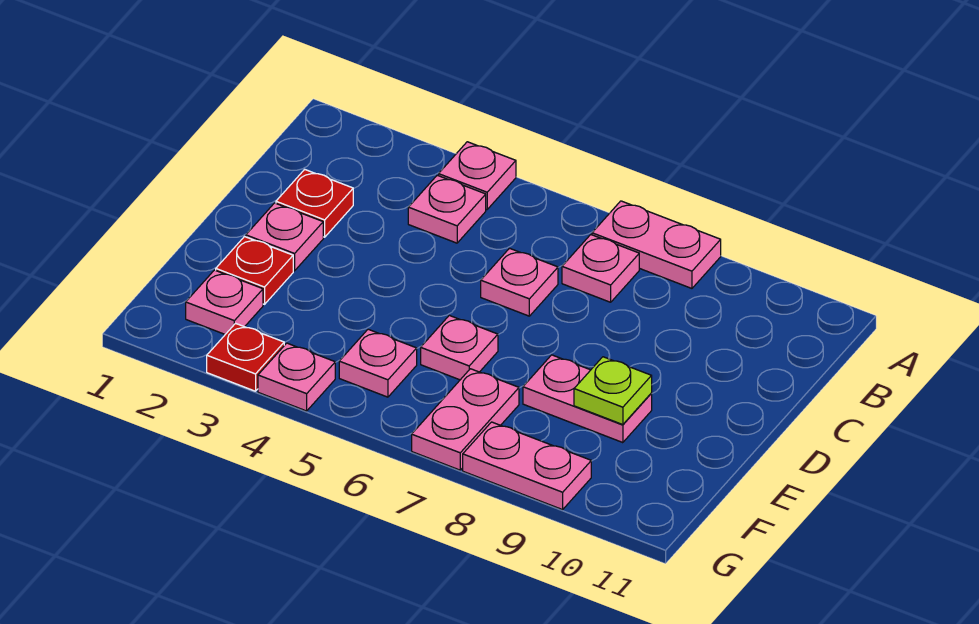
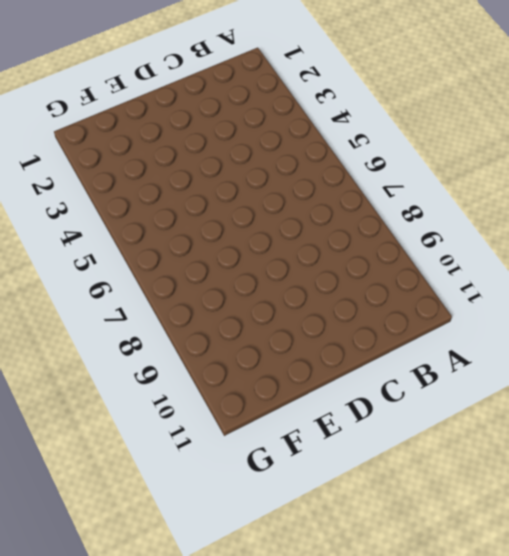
none -> pink plate A4 level 1
none -> pink plate A7:A8 level 1
none -> pink plate B4 level 1

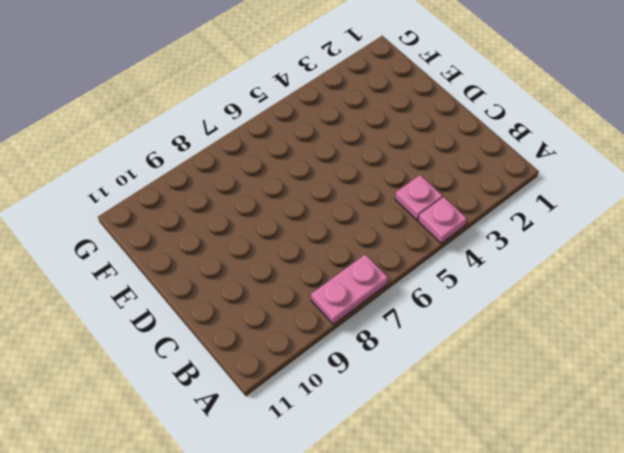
none -> pink plate B7 level 1
none -> red plate C2 level 1
none -> pink plate C6 level 1

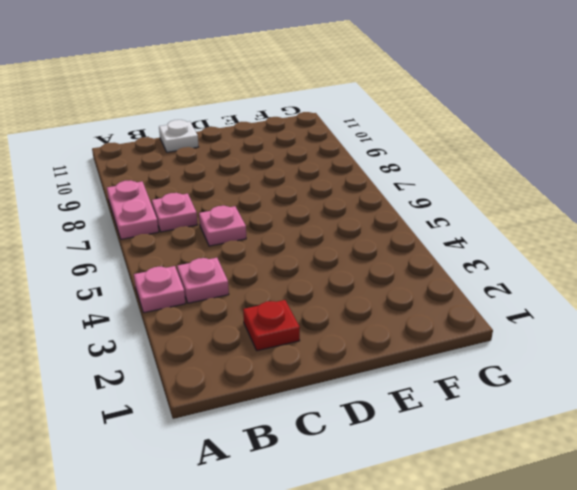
white plate C11 level 1 -> none
none -> pink plate D2 level 1
none -> red plate E2 level 1
none -> pink plate E6 level 1

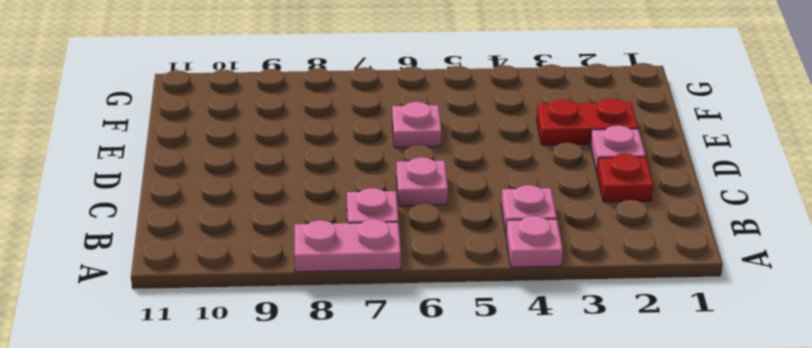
red plate E2:E3 level 1 -> red plate E2 level 1
none -> pink plate E8:E9 level 1
none -> pink plate F2 level 1
none -> pink plate F5 level 1

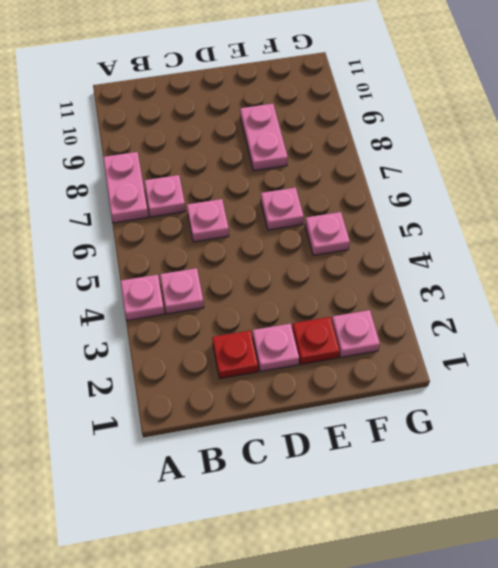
none -> pink plate F7:G7 level 1
none -> red plate G3 level 1
none -> pink plate G4 level 1

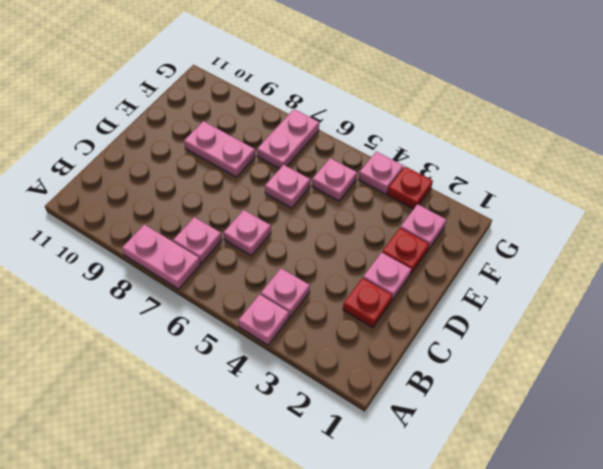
none -> pink plate G8:G9 level 1
none -> lime plate E9 level 2

